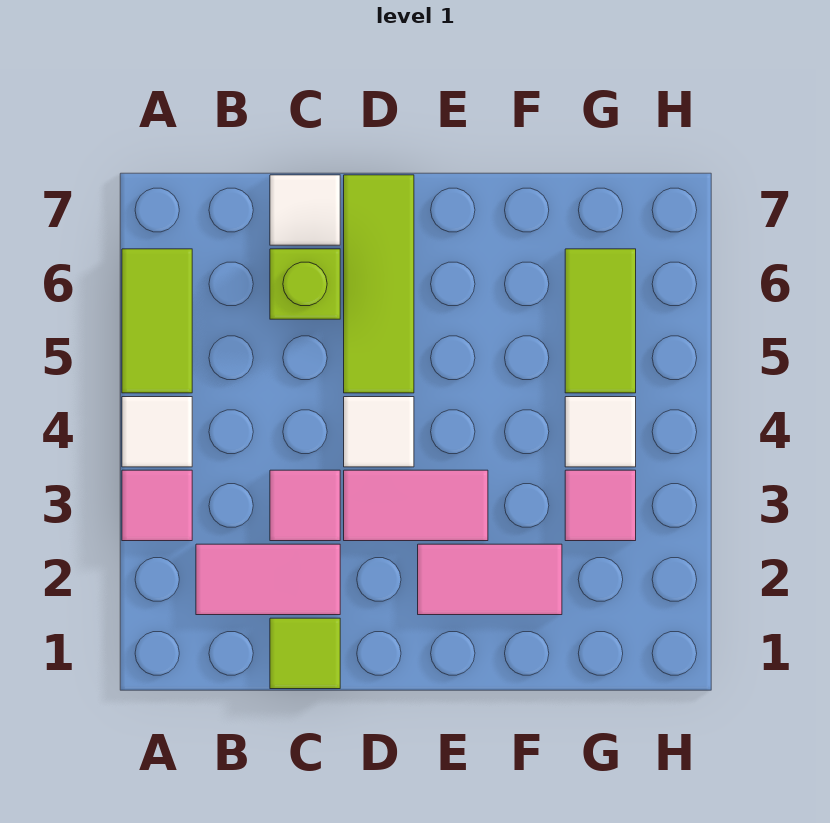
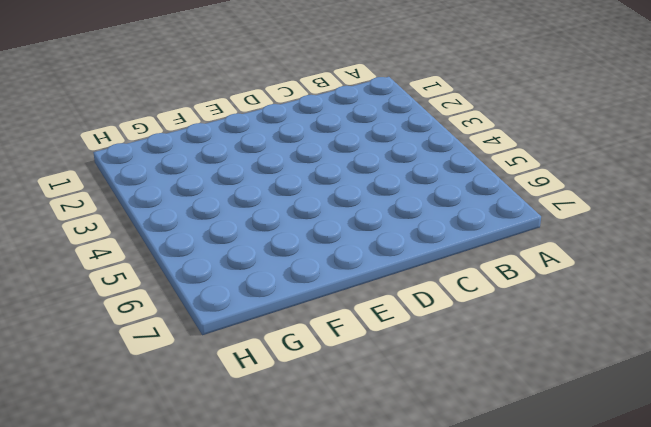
none -> pink tile A3 level 1
none -> white tile A4 level 1
none -> lime tile A5:A6 level 1

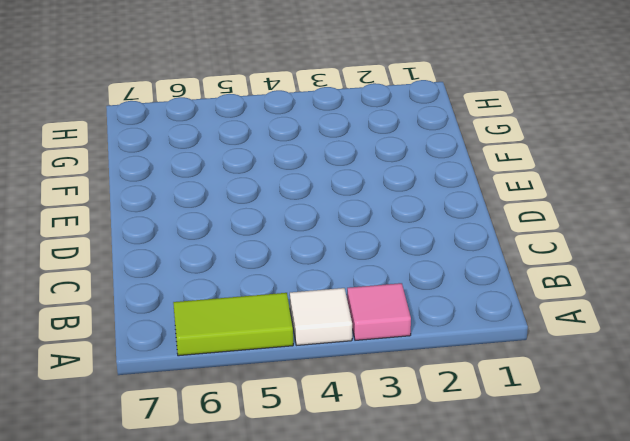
none -> pink tile B2:C2 level 1
none -> lime tile C1 level 1
none -> pink tile C3 level 1

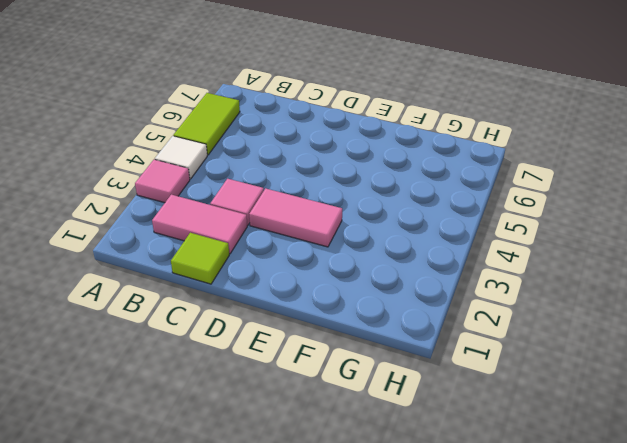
none -> lime brick C6 level 1
none -> white tile C7 level 1
none -> white tile D4 level 1

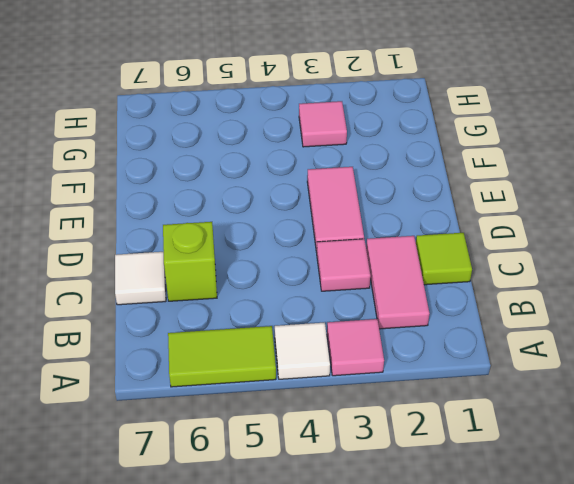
none -> white tile D4 level 1
none -> lime tile D5:D7 level 1
none -> pink tile E2:F2 level 1

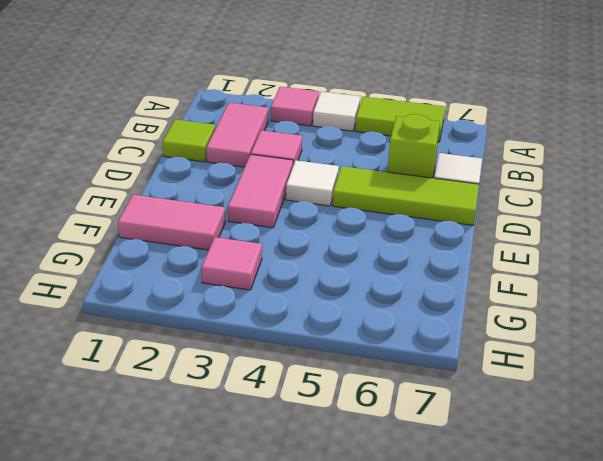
pink tile F1:F2 level 1 -> pink tile E2:F2 level 1
none -> white tile G4 level 1
none -> lime tile G5:G6 level 1

